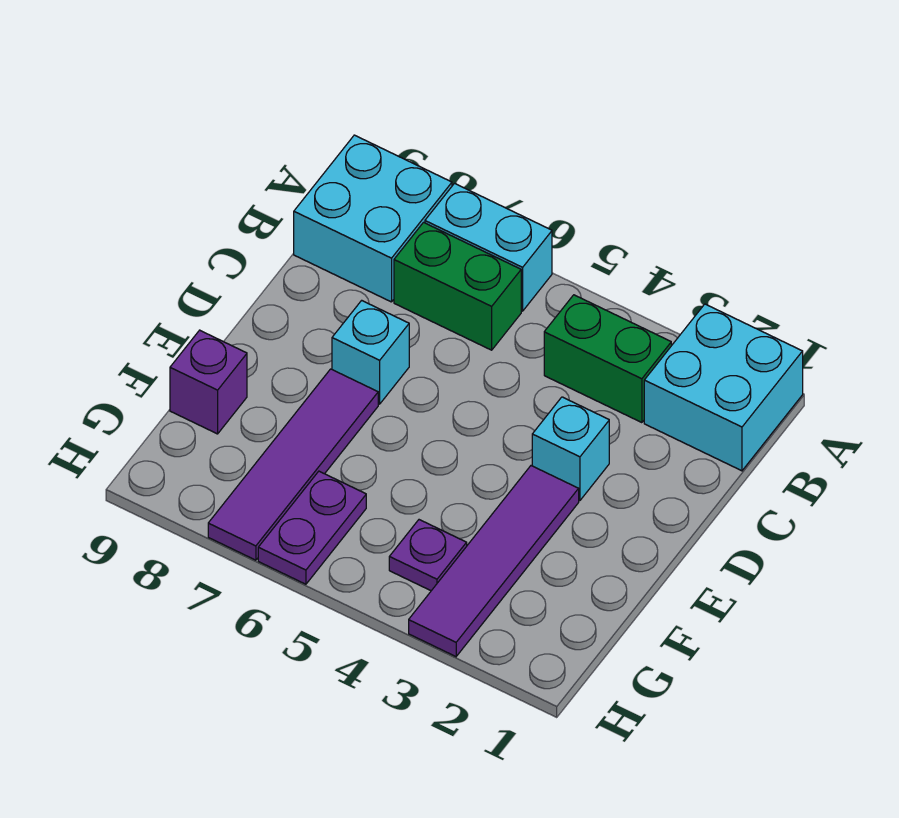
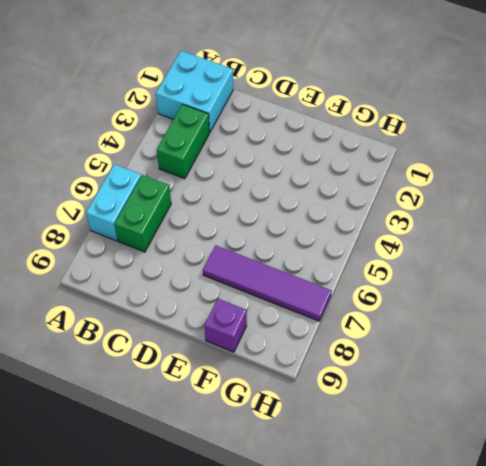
none -> cyan brick A8:B9 level 1
none -> cyan brick D3 level 1
none -> cyan brick D7 level 1

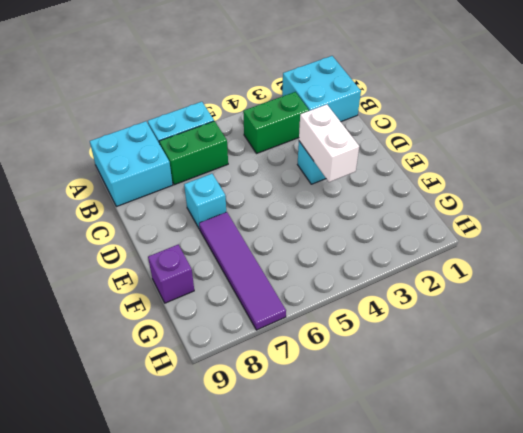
white brick D3:E3 level 2 -> none
none -> purple tile E3:H3 level 1
none -> purple plate G4 level 1
none -> purple plate G6:H6 level 1

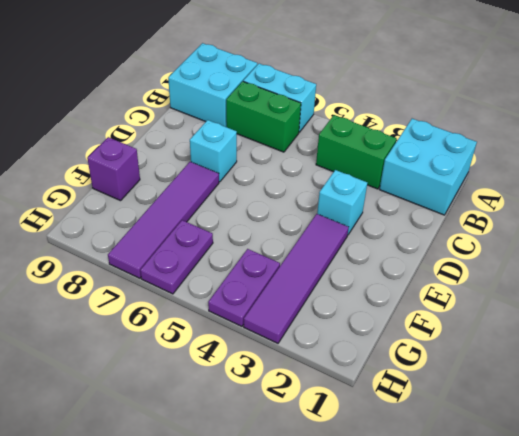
purple plate G4:H4 level 1 -> purple plate G4 level 1

